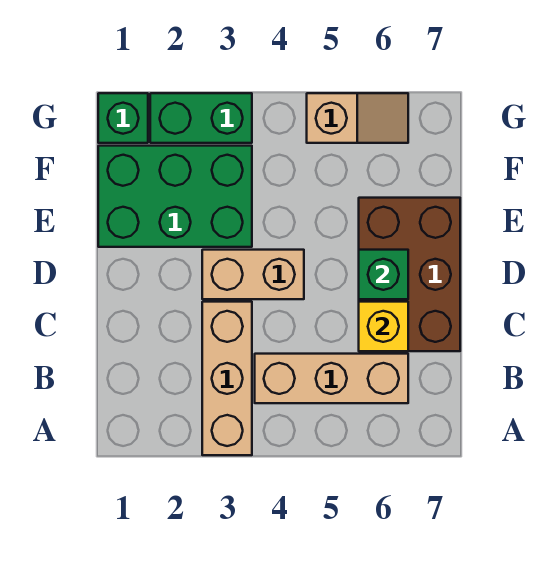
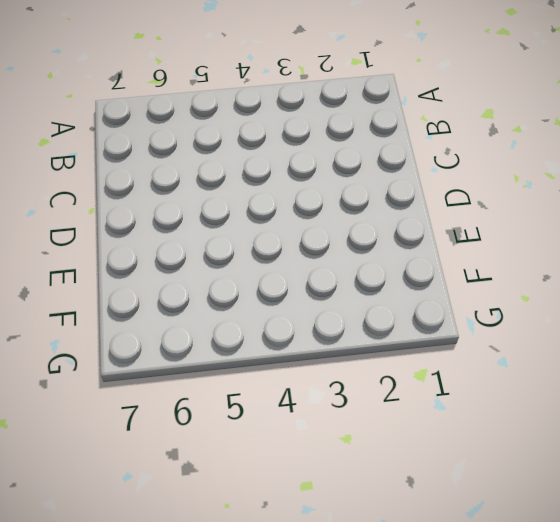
none -> tan brick A3:C3 level 1
none -> tan brick B4:B6 level 1

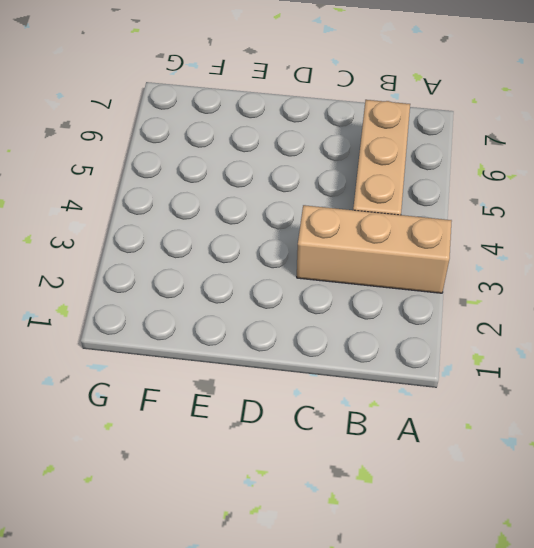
none -> brown brick C6:E7 level 1
none -> tan brick D3:D4 level 1

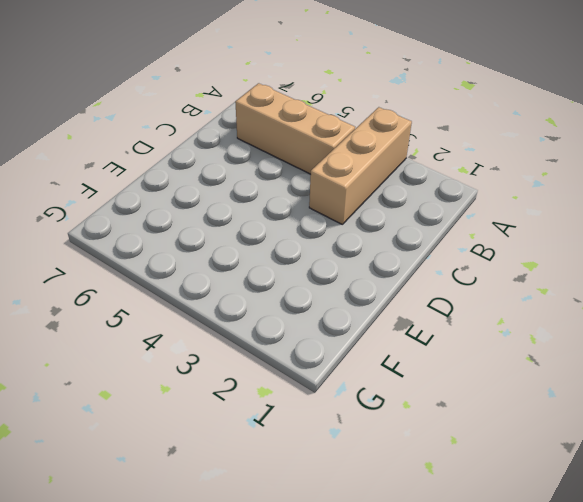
none -> brown brick C6:E7 level 1
none -> tan brick D3:D4 level 1

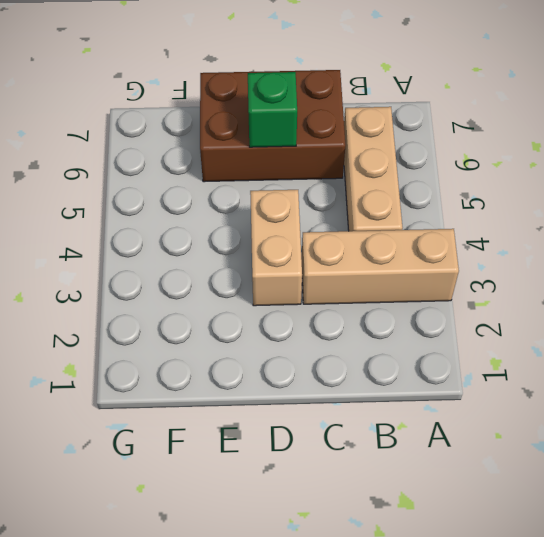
none -> green brick E1:F3 level 1
none -> green brick G1 level 1

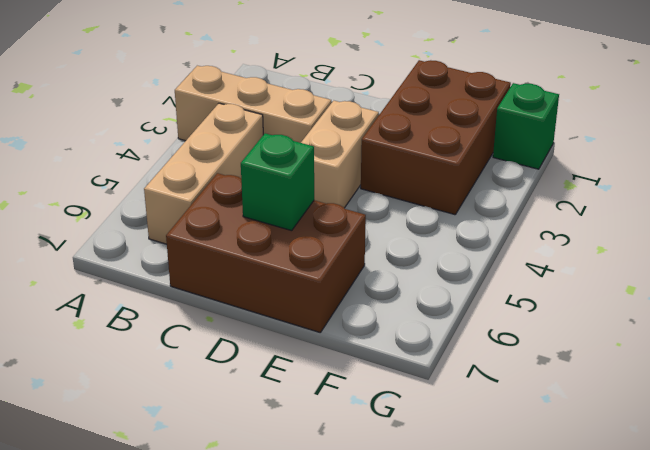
brown brick E1:F3 level 1 -> green brick E1:F3 level 1
none -> green brick G2:G3 level 1
none -> tan slope G5:G6 level 1 top 5

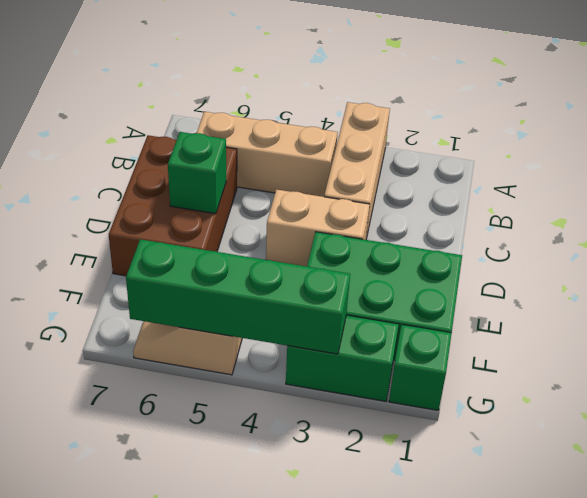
green brick G3:G6 level 2 -> none
none -> yellow brick C6 level 2

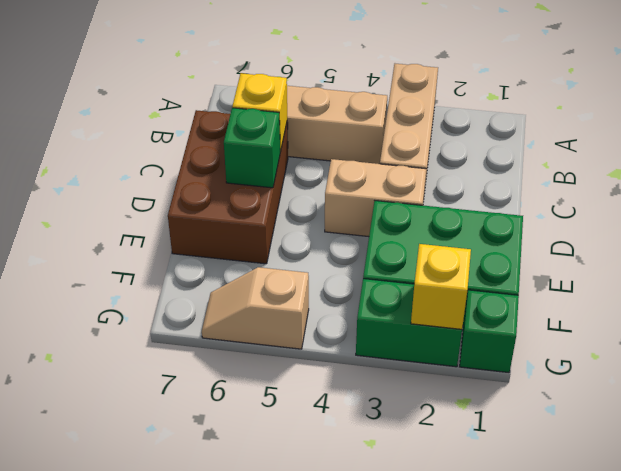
yellow brick G2 level 2 -> none

